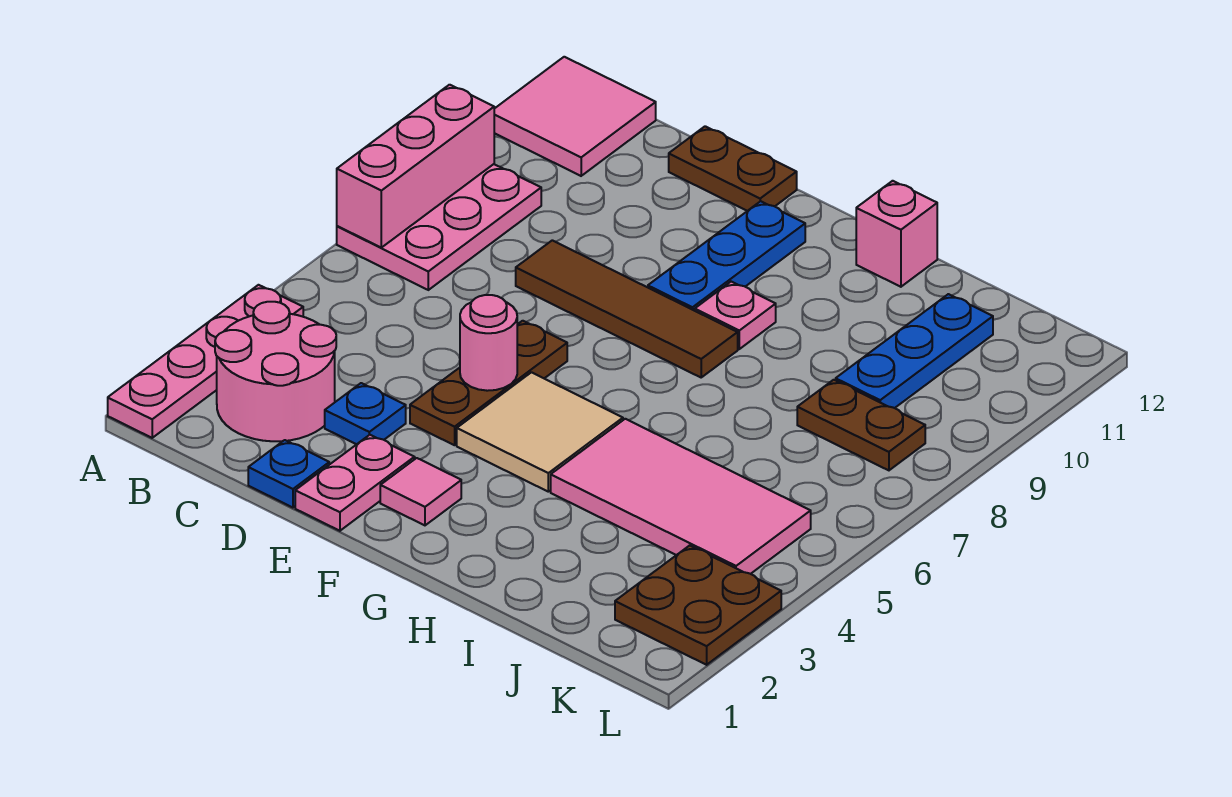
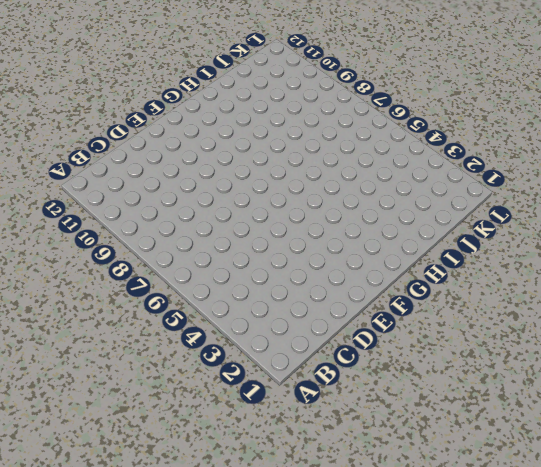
none -> pink plate A1:A4 level 1
none -> pink plate A7:B9 level 1
none -> pink tile A11:B12 level 1

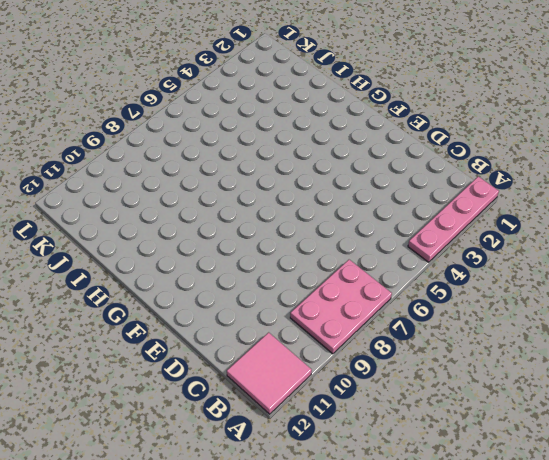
none -> pink round brick B2:C3 level 1
none -> blue plate D1 level 1
none -> blue plate D3 level 1

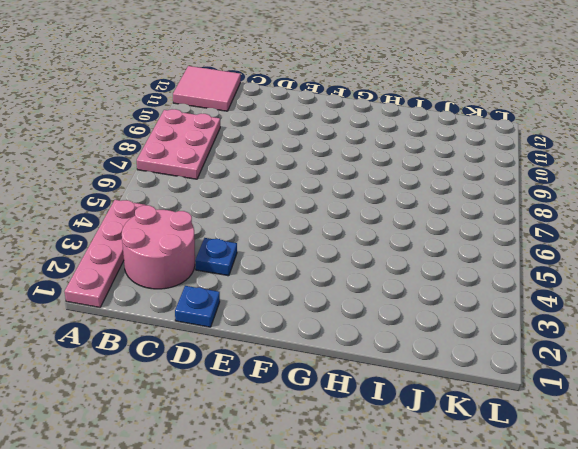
none -> brown tile D8:G8 level 1
none -> brown plate D12:E12 level 1
none -> pink plate E1:E2 level 1

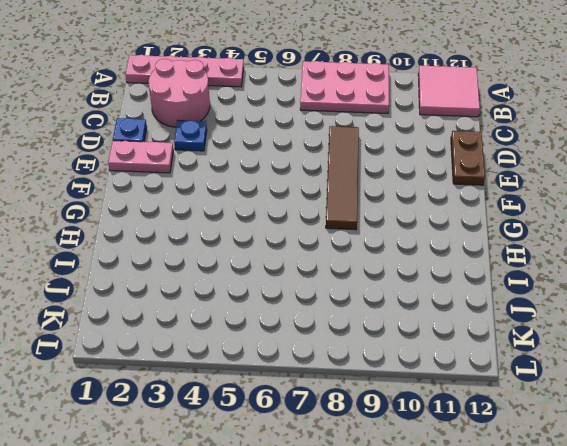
none -> brown plate E4:E6 level 1
none -> pink tile F2 level 1
none -> tan tile F4:G5 level 1

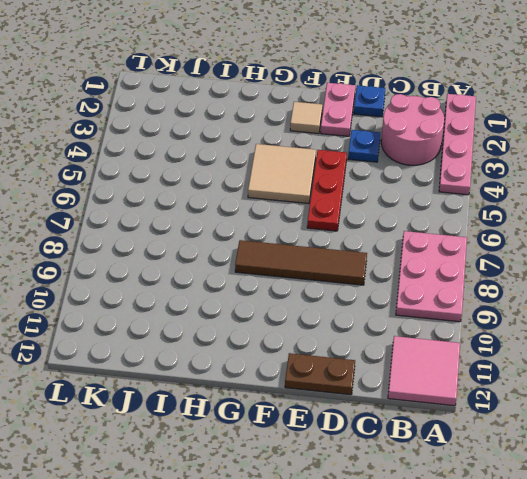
red plate E4:E6 level 1 -> brown plate E4:E6 level 1
tan tile F2 level 1 -> pink tile F2 level 1
none -> blue plate F9:F11 level 1
none -> pink plate G9 level 1
none -> pink tile H4:K5 level 1

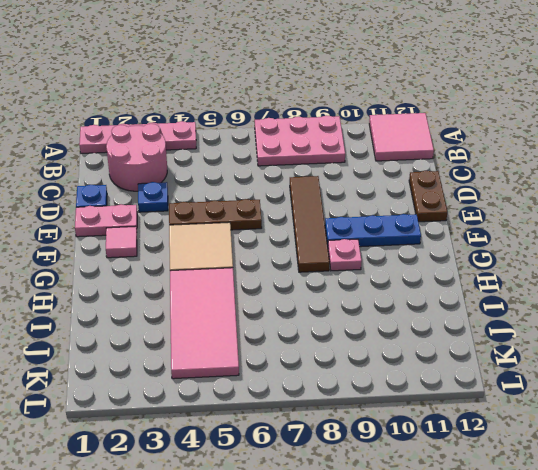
none -> pink brick H12 level 1
none -> brown plate J8:K8 level 1
none -> blue plate J9:J11 level 1

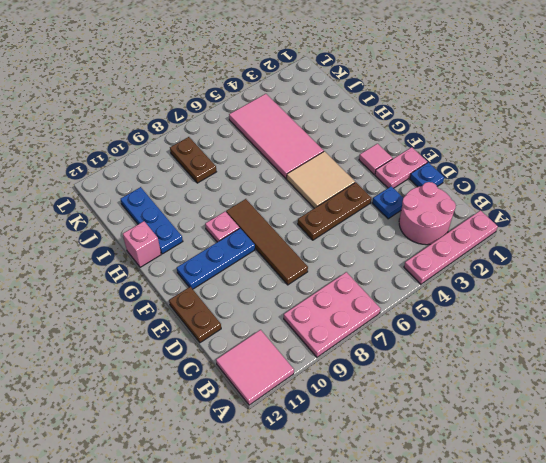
blue plate H11:J11 level 1 -> blue plate J9:J11 level 1
none -> brown plate K2:L3 level 1
none -> pink brick A7:A9 level 2
none -> pink round brick E5 level 2

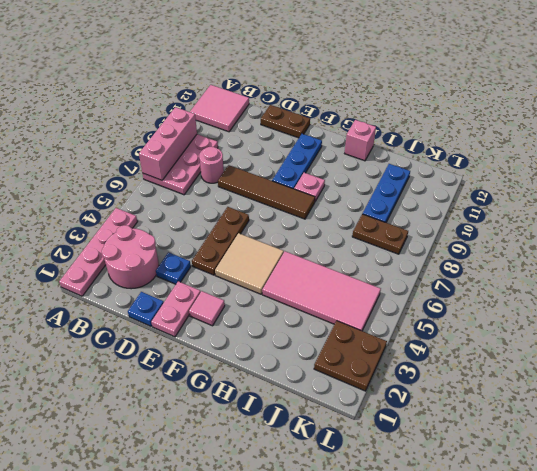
pink round brick C8 level 1 -> pink round brick E5 level 2

